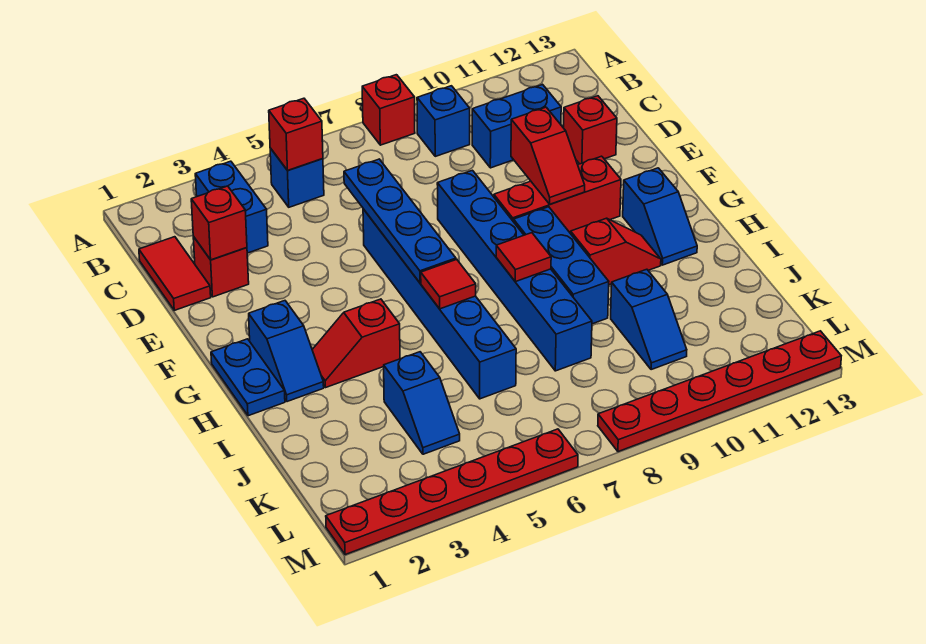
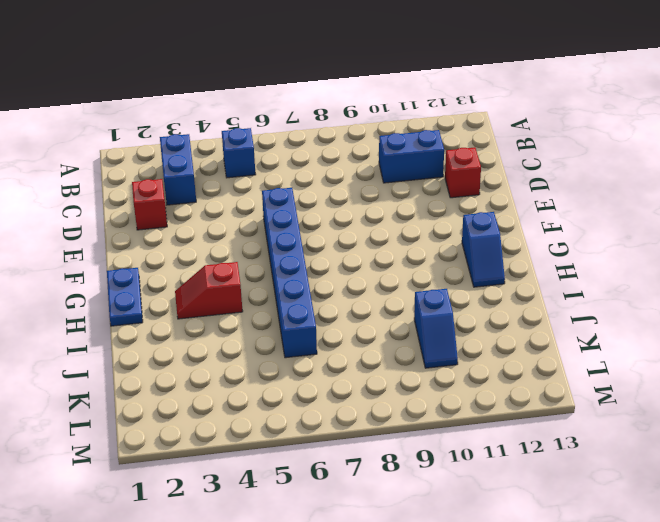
none -> red brick A8 level 1
none -> blue brick B9 level 1
none -> red tile C1:D1 level 1

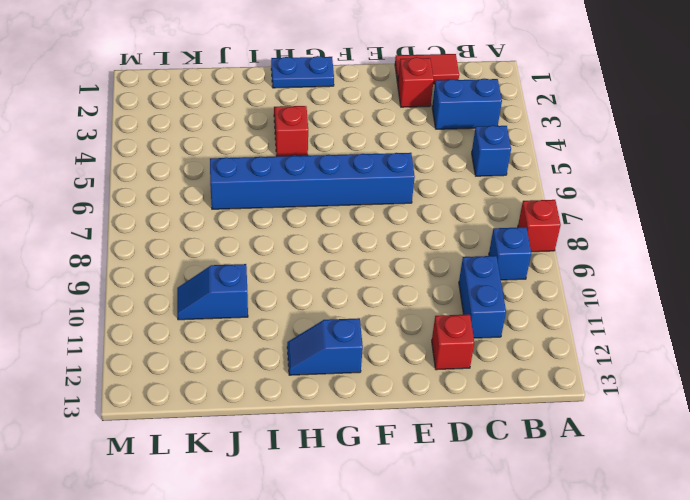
none -> blue brick E8:J8 level 1
none -> red brick F9:F11 level 1
none -> blue slope G2:H2 level 1 top G

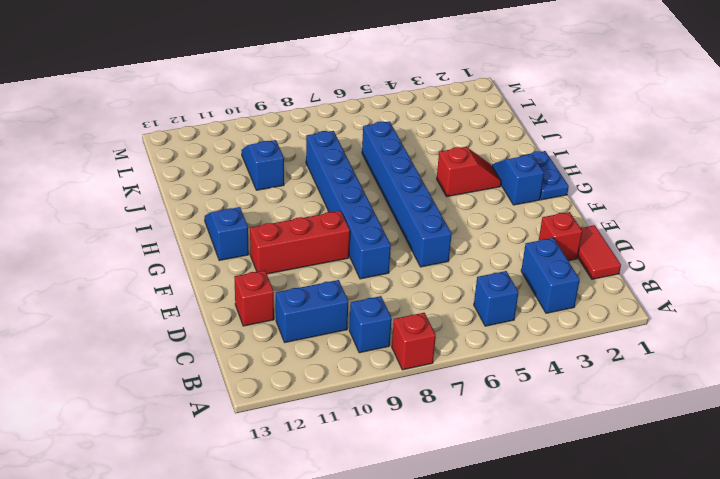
none -> blue brick G9:I9 level 1
none -> red slope H10:H11 level 1 top 10
none -> blue slope J4:K4 level 1 top J

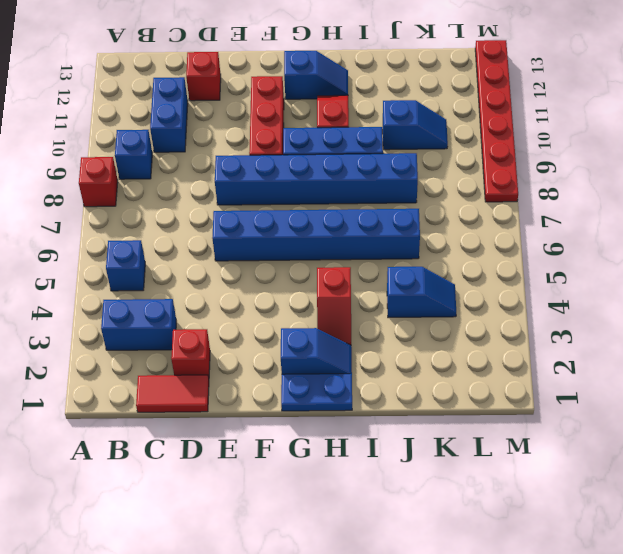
none -> red plate M1:M6 level 1
none -> red brick B5 level 2
none -> red brick D2 level 2

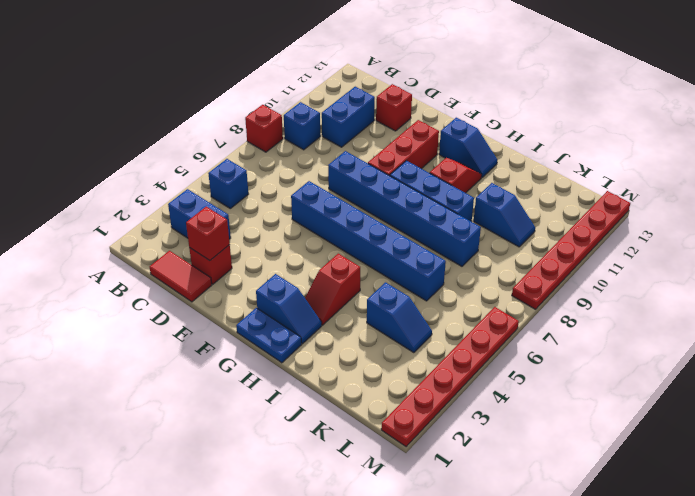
none -> red brick B5 level 2
none -> blue plate D6:G6 level 2
none -> red slope E10:F10 level 2 top E

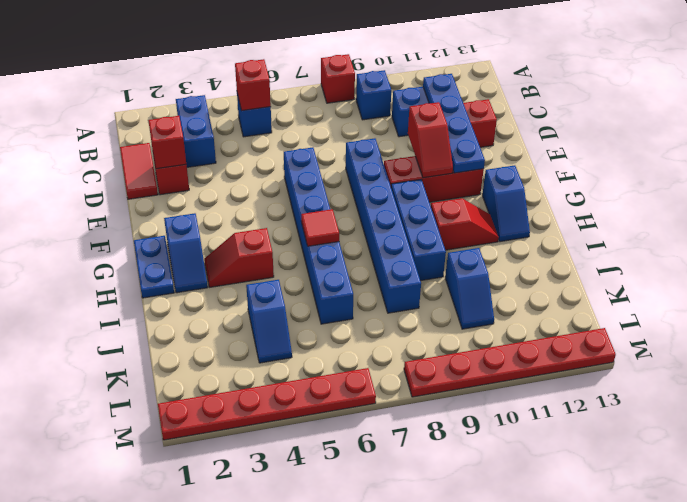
blue plate C11:F11 level 2 -> blue plate D6:G6 level 2
none -> red tile H8 level 2

